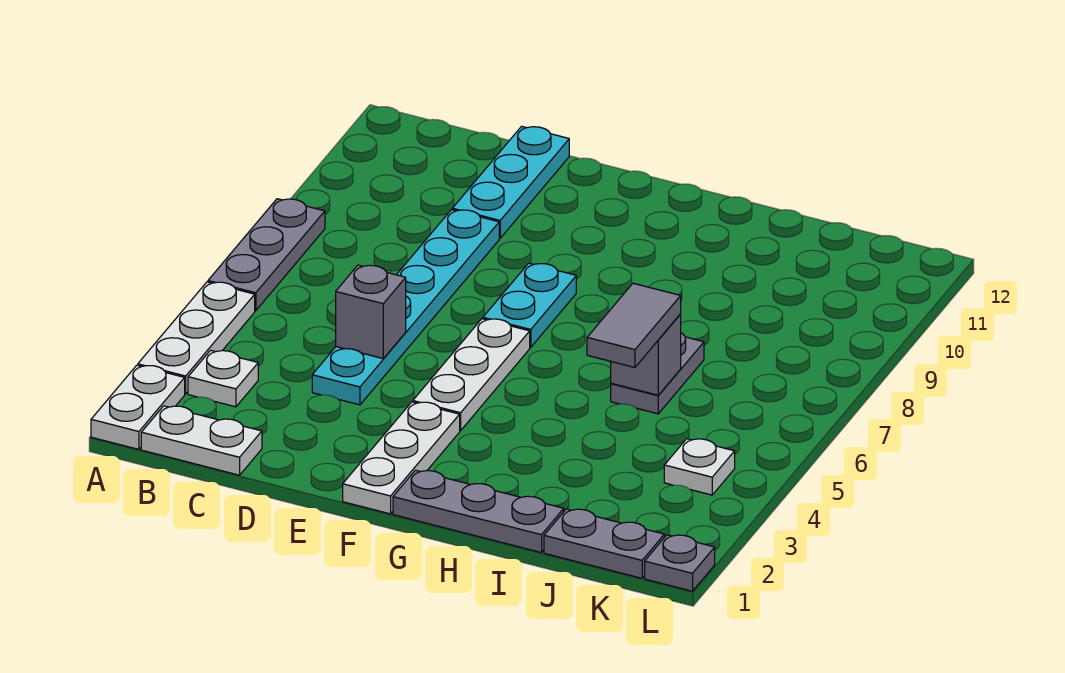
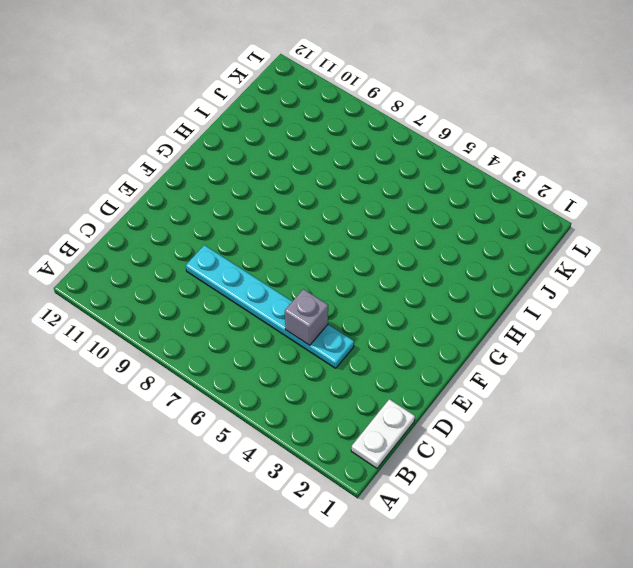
none -> white plate A1:A2 level 1
none -> white plate A3:A5 level 1
none -> grey plate A6:A8 level 1

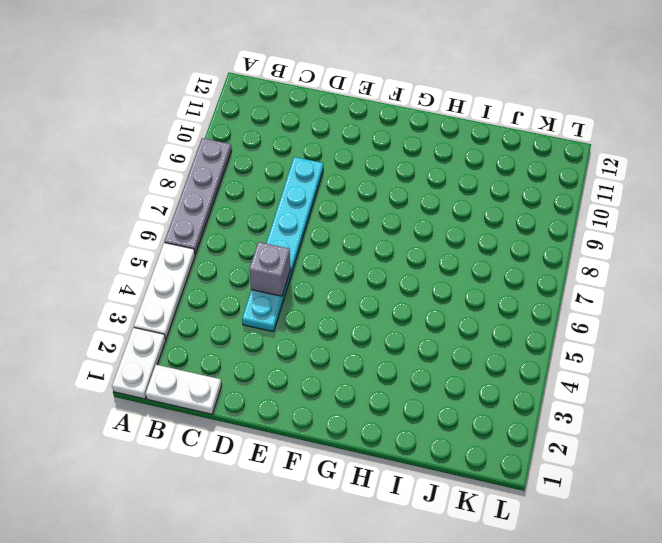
grey plate A6:A9 level 1 -> grey plate A6:A8 level 1
none -> white plate B3 level 1
none -> cyan plate D10:D12 level 1
none -> white plate F1:F3 level 1

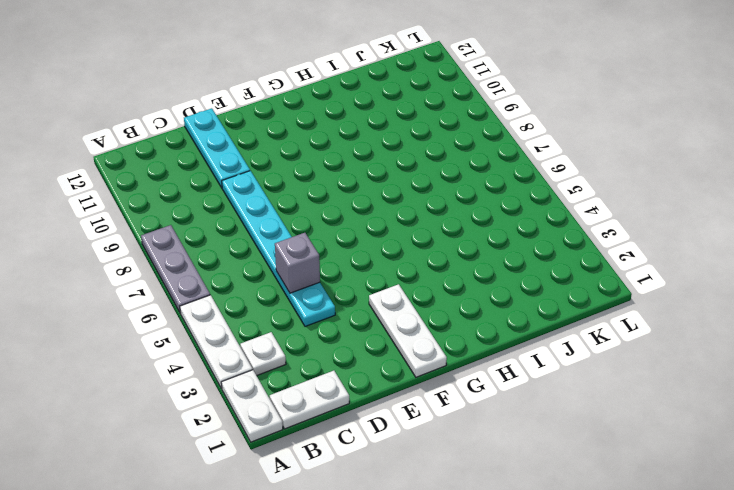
none -> white plate F4:F6 level 1
none -> cyan plate F7:F8 level 1
none -> grey plate G1:I1 level 1

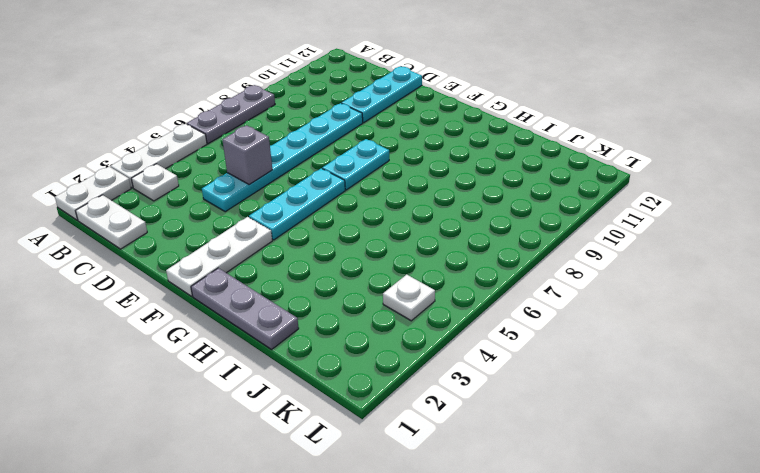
cyan plate F4:F6 level 1 -> white plate F4:F6 level 1
none -> grey plate I6:I7 level 1
none -> grey plate J1:K1 level 1
none -> grey plate L1 level 1

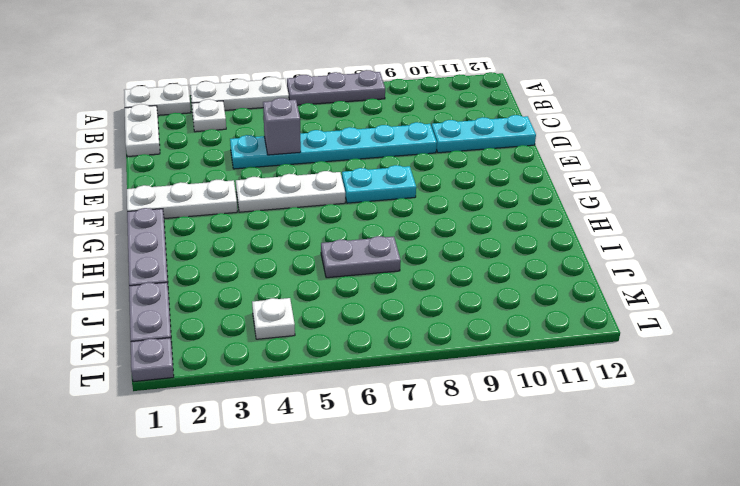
none -> grey brick I6 level 2
none -> grey tile I5:I6 level 3

